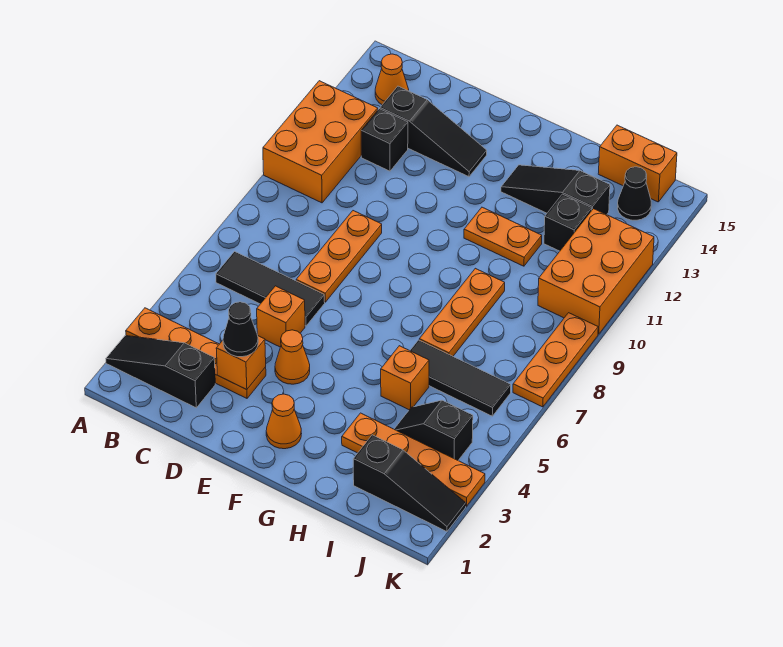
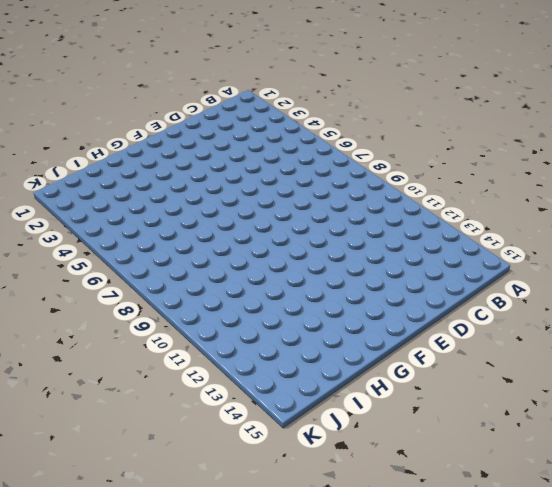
none -> black slope A2:C2 level 1 top C
none -> orange plate A3:D3 level 1
none -> orange brick A10:B12 level 1

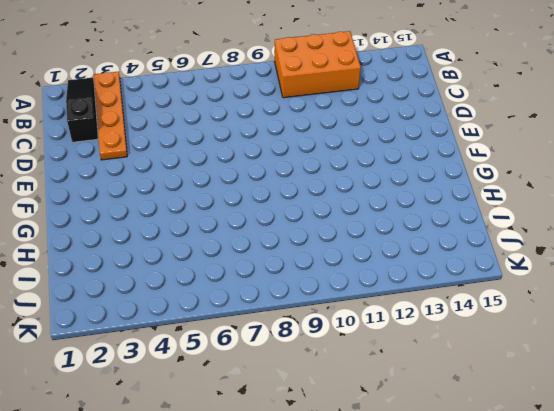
none -> black tile B6:D6 level 1
none -> orange cone B14 level 1
none -> black brick C12 level 1

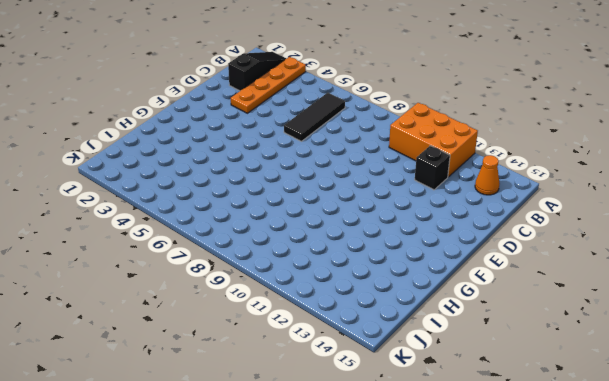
none -> black slope C13:E13 level 1 top C
none -> orange brick D5 level 1
none -> orange plate D7:D9 level 1

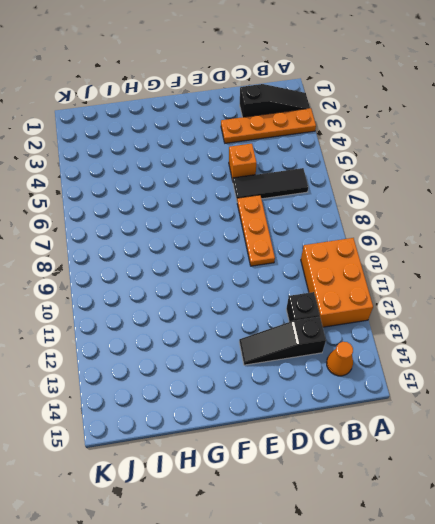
none -> orange cone E4 level 1
none -> orange cone F2 level 1
none -> orange plate G11:H11 level 1

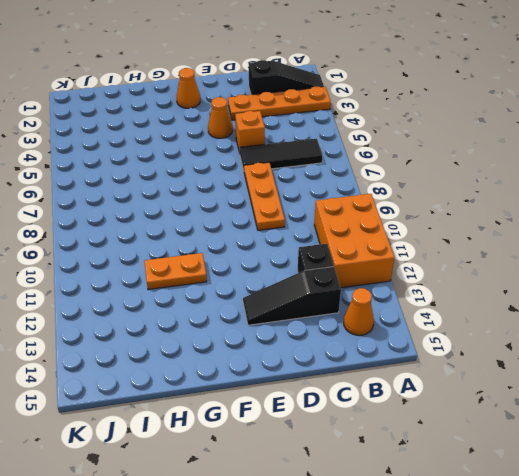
none -> black slope G13:I13 level 1 top I
none -> orange plate H3:K3 level 1
none -> orange brick H5 level 1

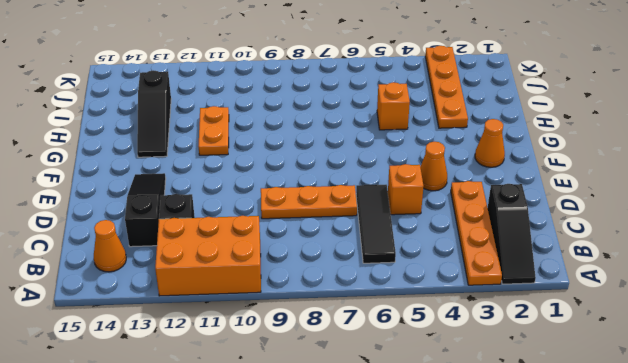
none -> black tile H6:J6 level 1
none -> orange plate H7:H9 level 1
none -> black slope I2:K2 level 1 top I

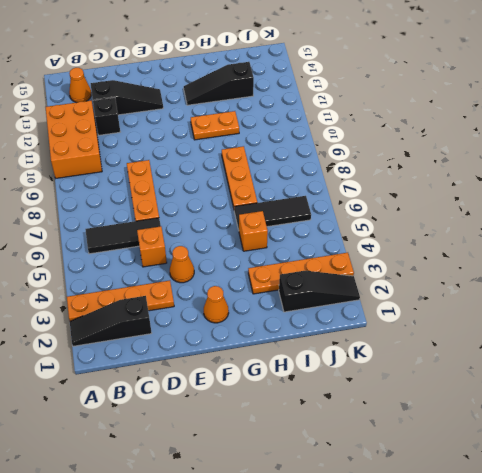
none -> black slope I4:J4 level 1 top J
none -> black brick I12 level 1
none -> orange brick I15:J15 level 1

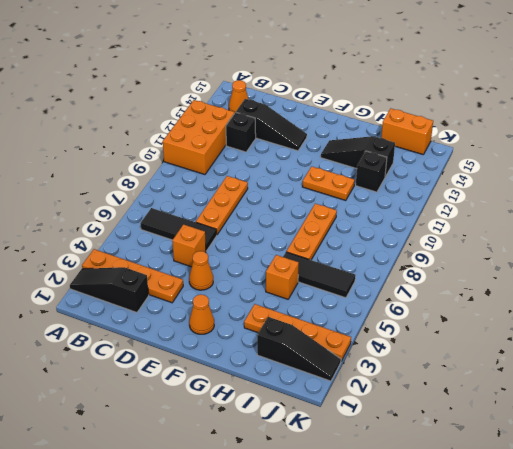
none -> black slope I4:J4 level 1 top J
none -> orange brick J10:K12 level 1
none -> black cone J14 level 1

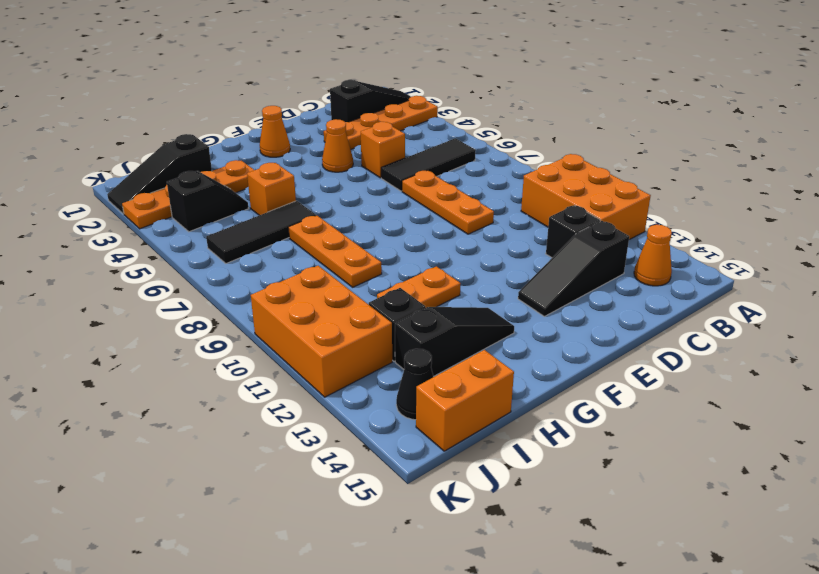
none -> orange plate K7:K9 level 1
none -> orange brick D3 level 2
none -> black cone D3 level 3

